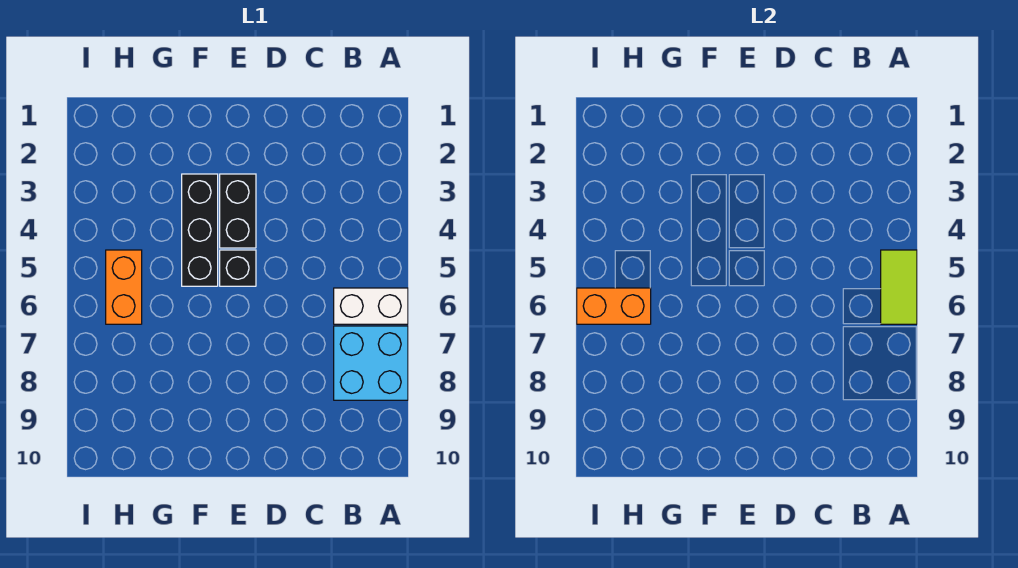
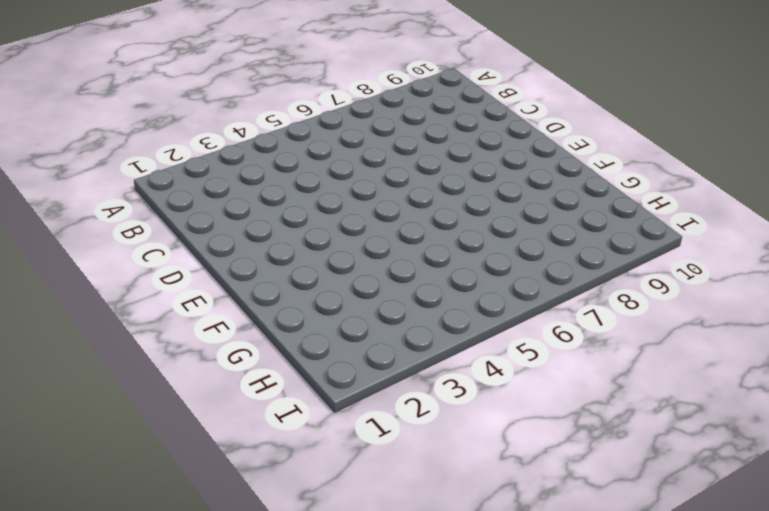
none -> white brick A6:B6 level 1
none -> cyan brick A7:B8 level 1

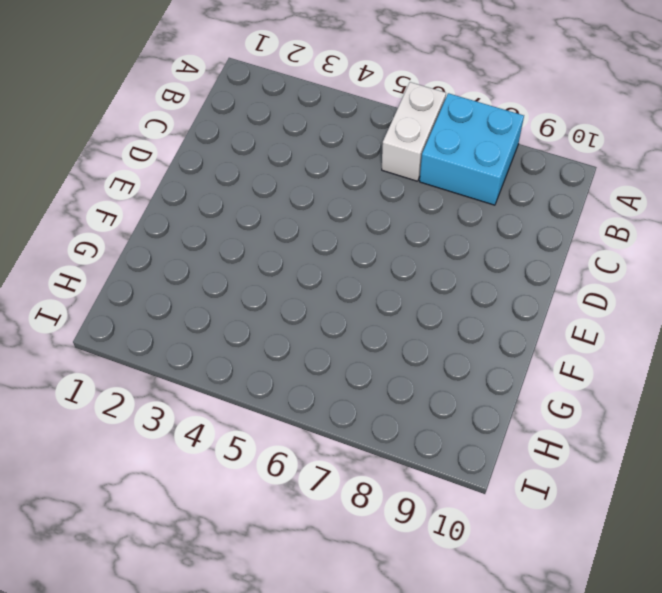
none -> black brick E3:E4 level 1
none -> black brick E5 level 1

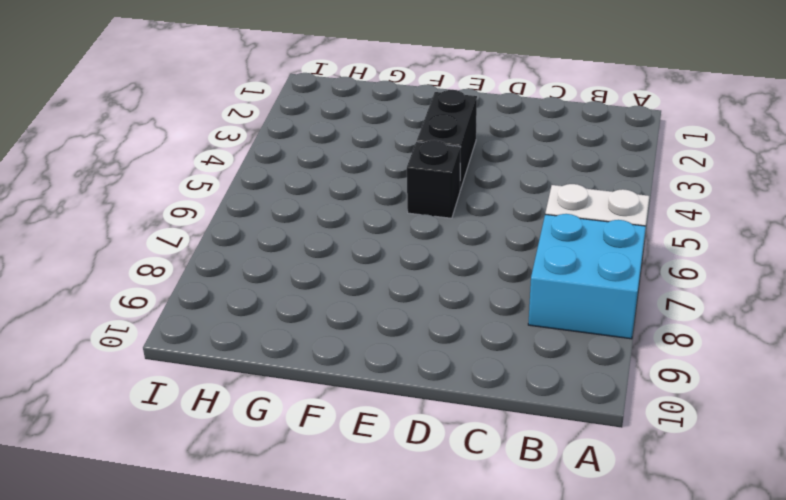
none -> black brick F3:F5 level 1
none -> orange brick H5:H6 level 1

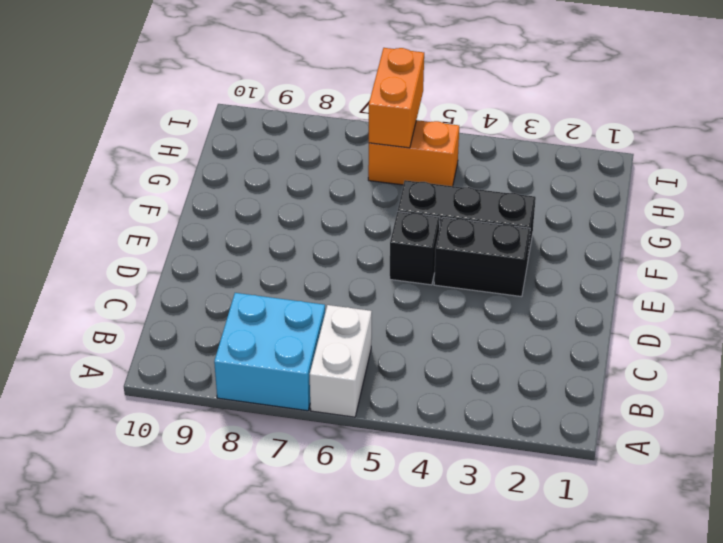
none -> lime tile A5:A6 level 2

